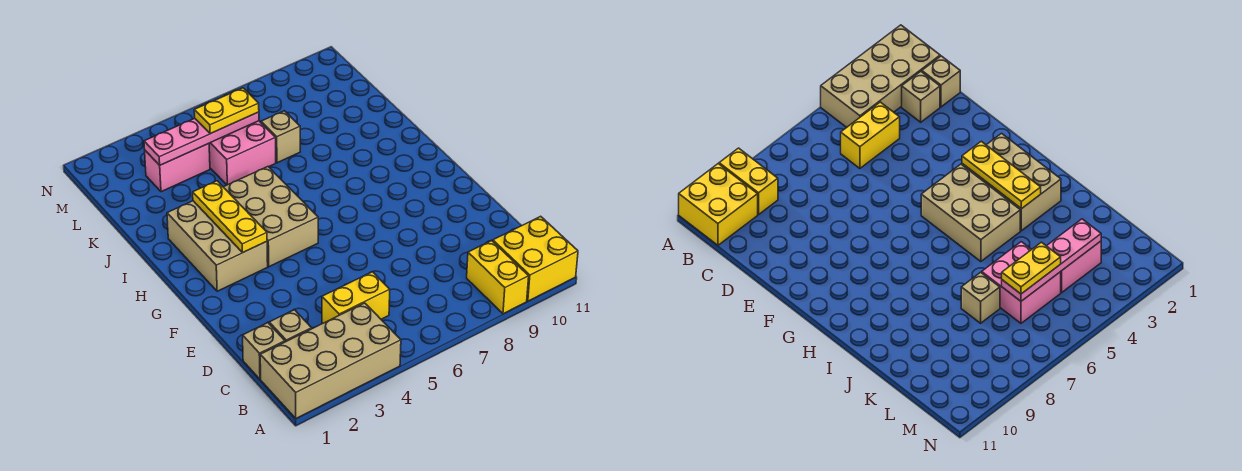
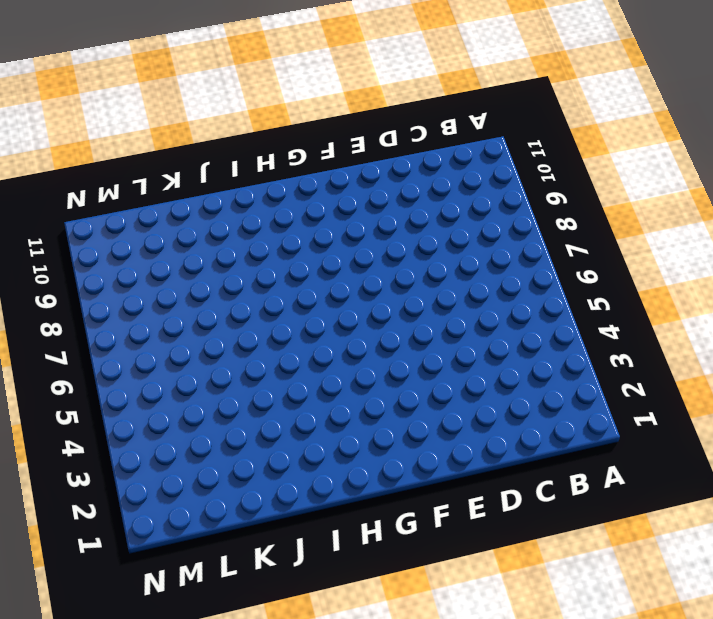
none -> tan brick A1:B4 level 1
none -> yellow brick A9:B9 level 1
none -> yellow brick A10:B11 level 1

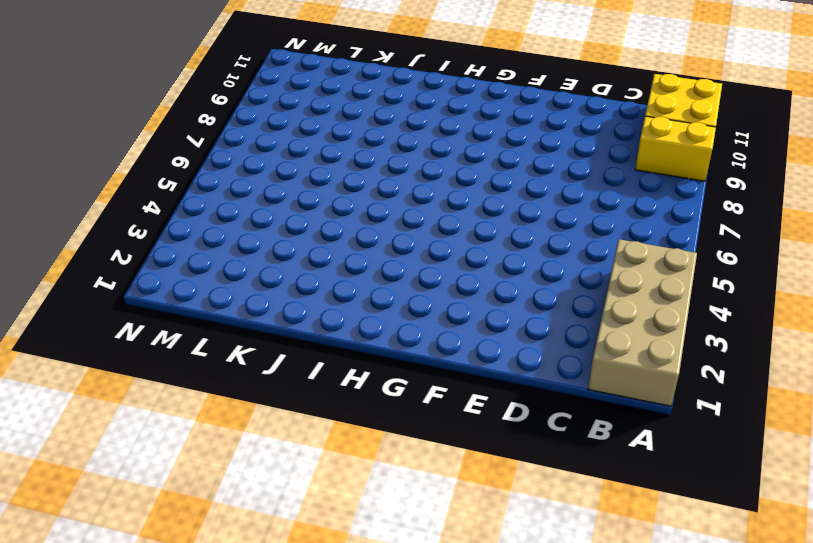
none -> tan brick C1 level 1
none -> tan brick C2 level 1
none -> yellow brick C4:C5 level 1

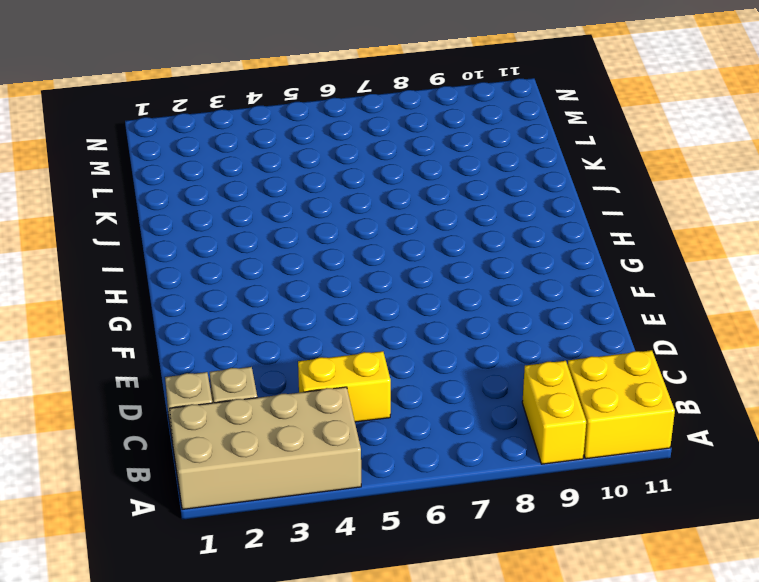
none -> tan brick G2:I3 level 1
none -> tan brick G4:I5 level 1
none -> pink brick K5:L6 level 1

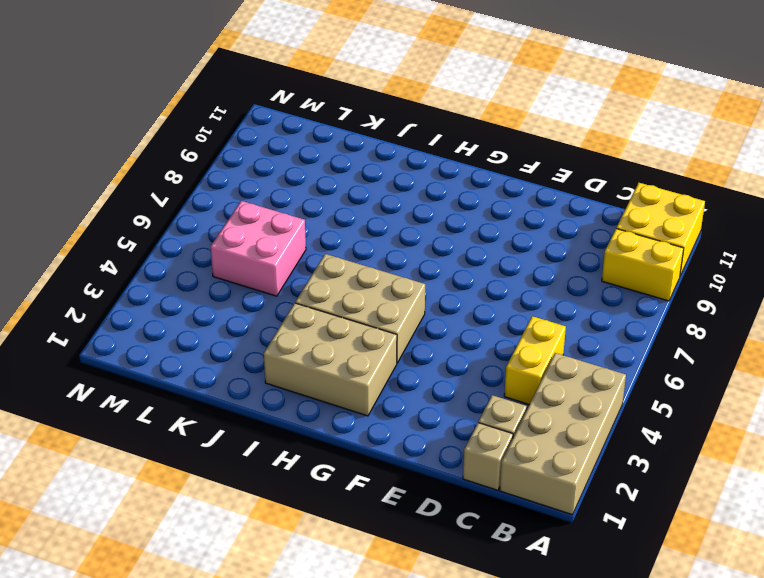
none -> tan brick K7 level 1
none -> pink brick L3:L4 level 1
none -> yellow plate G3:I3 level 2

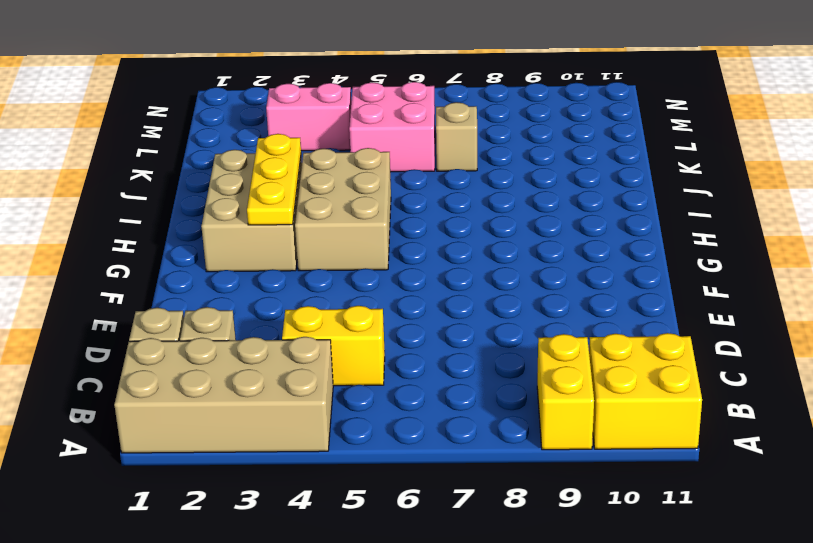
none -> pink plate L3:L6 level 2
none -> yellow plate L5:L6 level 3

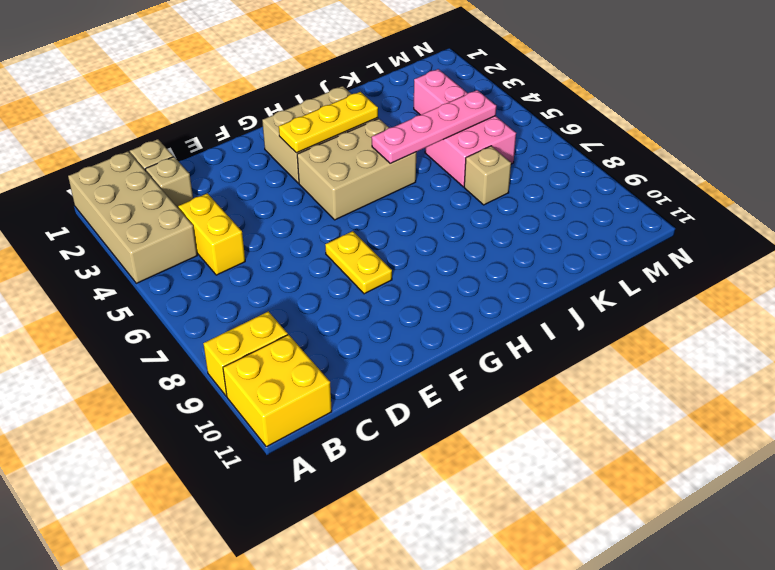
yellow plate F7:F8 level 1 -> yellow plate L5:L6 level 3
pink plate I5:L5 level 2 -> pink plate L3:L6 level 2

